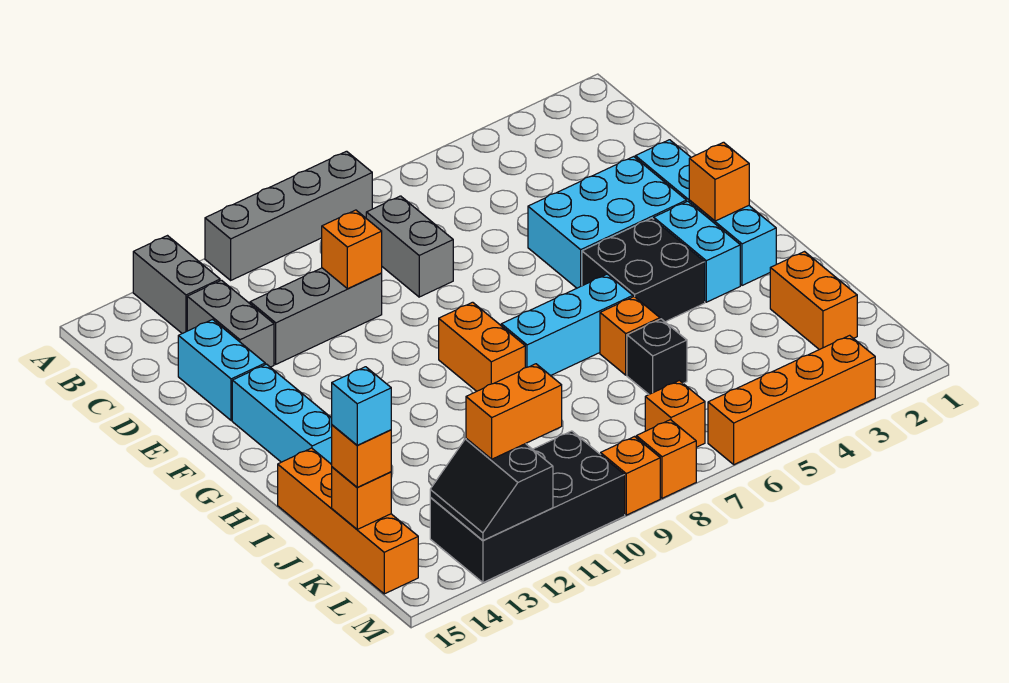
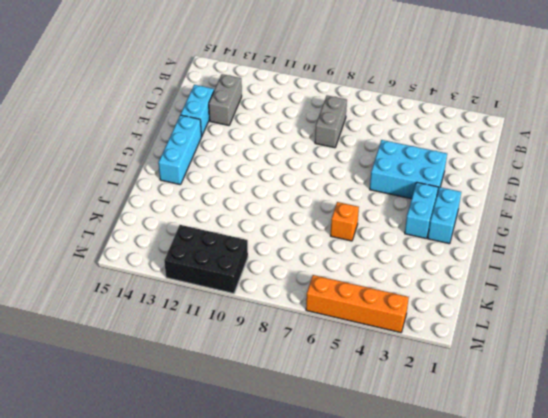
cyan brick G2:H2 level 1 -> cyan brick E2:H2 level 1
black brick L10:M12 level 1 -> black brick L10:M13 level 1
none -> grey brick A8:A11 level 1
none -> grey brick A13:B13 level 1
none -> grey brick D10:D12 level 1

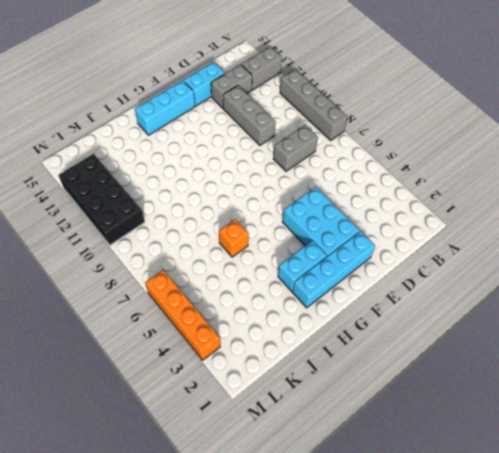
none -> black brick G4:H5 level 1
none -> orange brick G9:H9 level 1
none -> cyan brick H6:H8 level 1

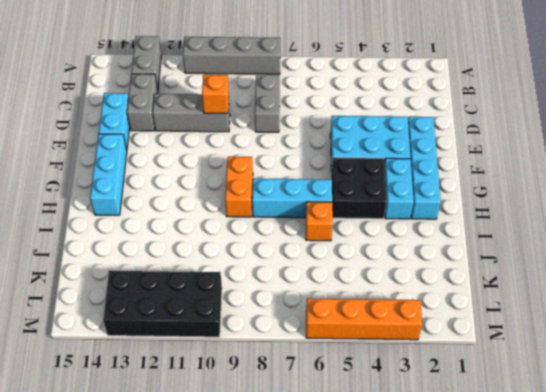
none -> orange brick I15:L15 level 1
none -> orange brick J2:K2 level 1
none -> black brick J6 level 1

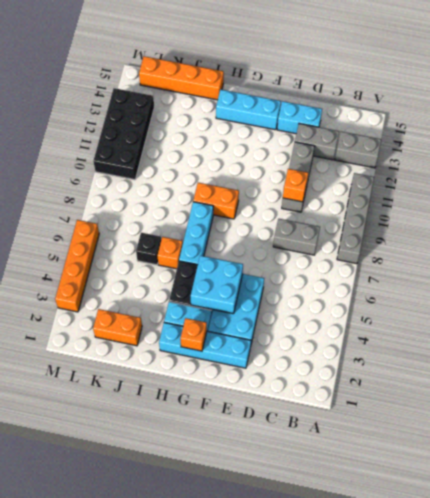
cyan brick F4:G5 level 2 -> none
none -> orange brick L7 level 1
none -> orange brick M8 level 1
none -> orange brick M9 level 1

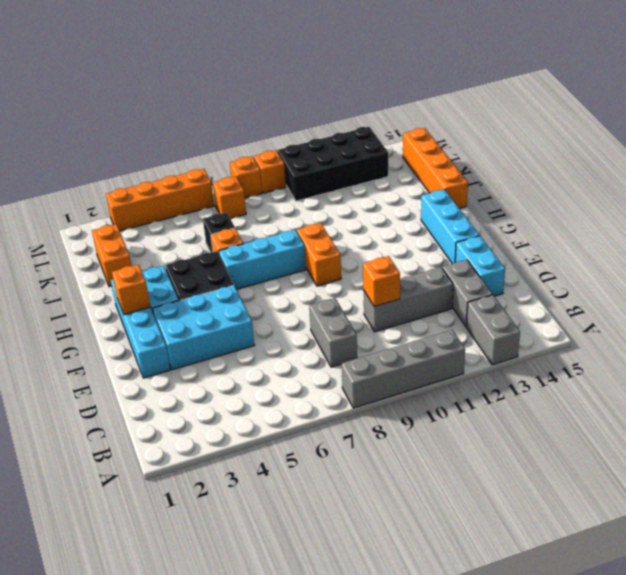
none -> orange brick K15 level 2
none -> black slope L12:M13 level 2 top 12
none -> orange brick K15 level 3

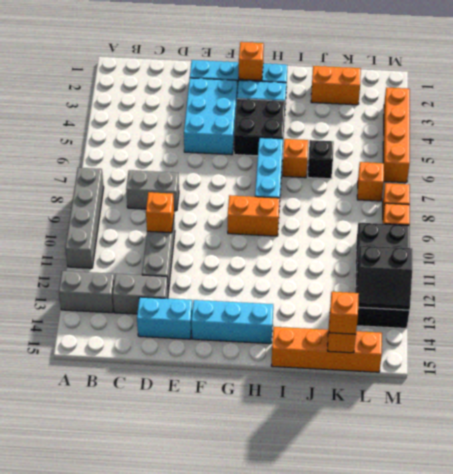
none -> orange brick L11:L12 level 3
none -> cyan brick K15 level 4

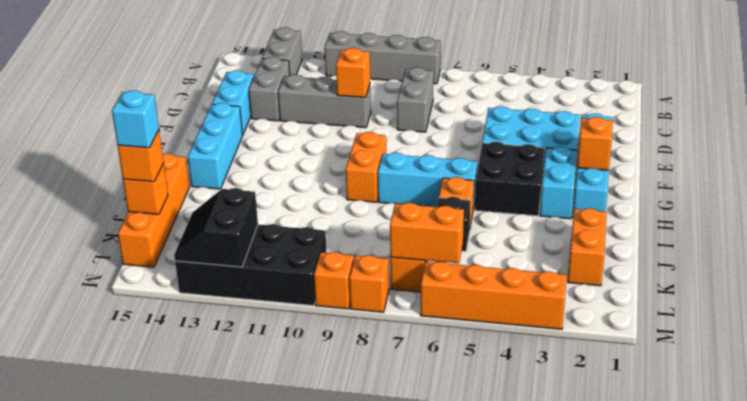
orange brick L6:L7 level 2 -> orange brick L11:L12 level 3

